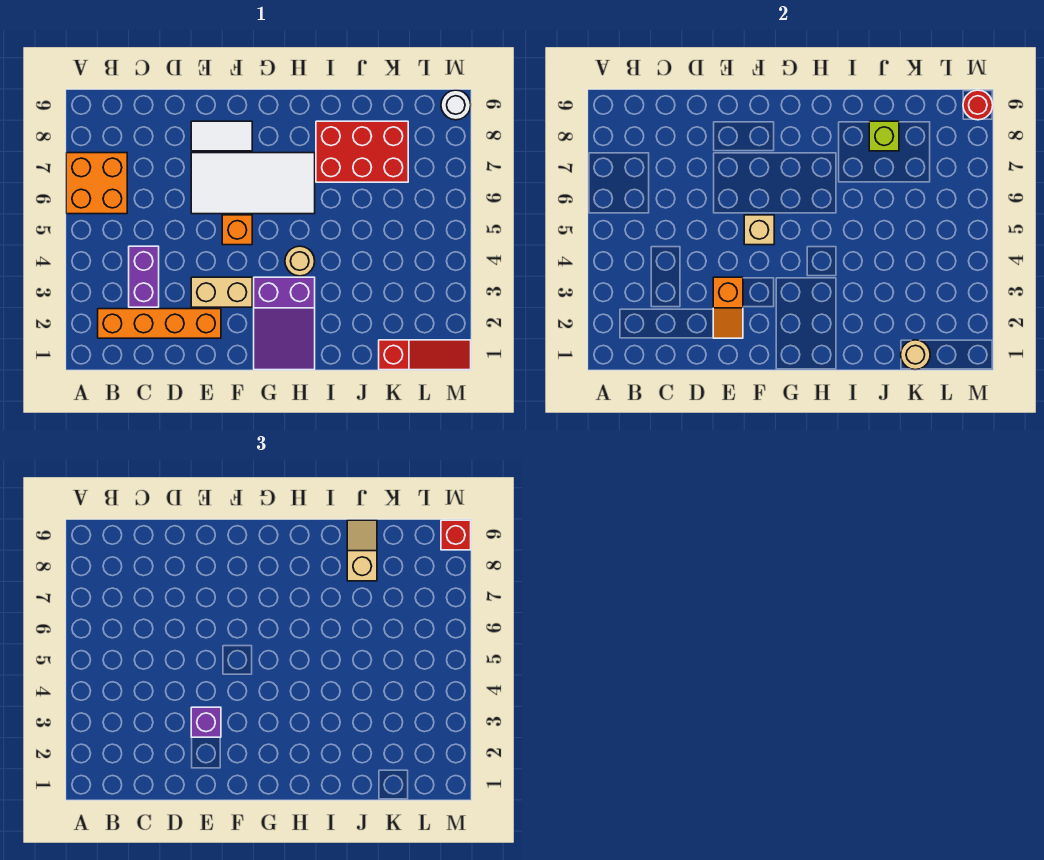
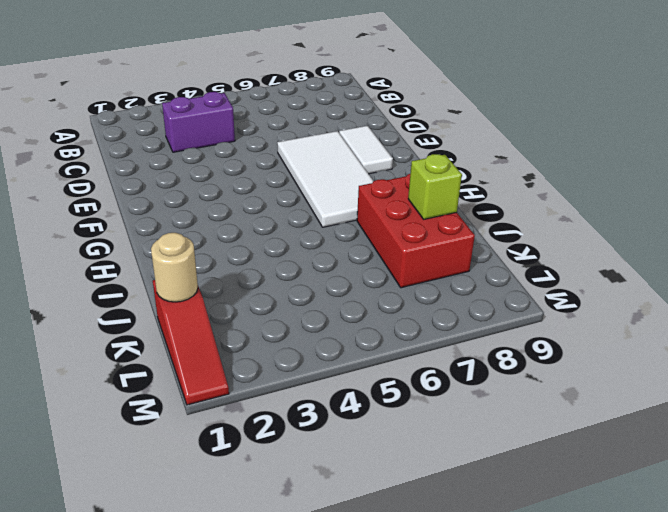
none -> orange brick A6:B7 level 1
none -> orange brick B2:E2 level 1
none -> tan brick E3:F3 level 1

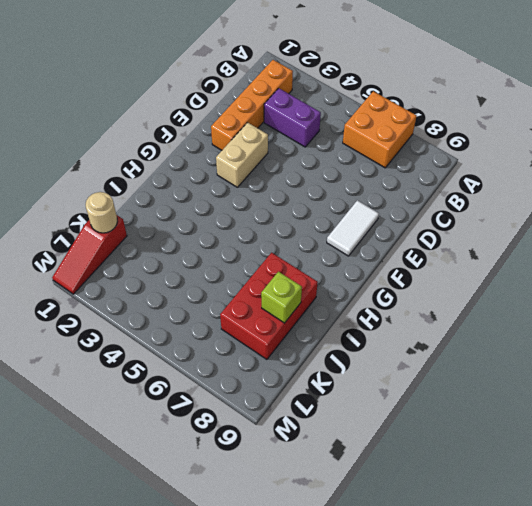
none -> white tile E6:H7 level 1
none -> orange brick F5 level 1
none -> purple slope G1:H3 level 1 top 3

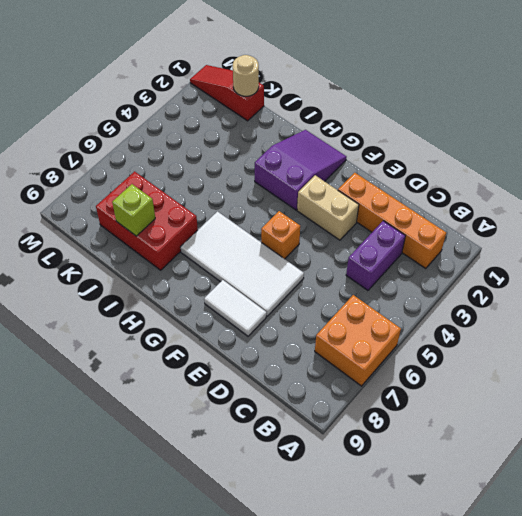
none -> tan round brick H4 level 1
none -> white round brick M9 level 1
none -> orange slope E2:E3 level 2 top 3

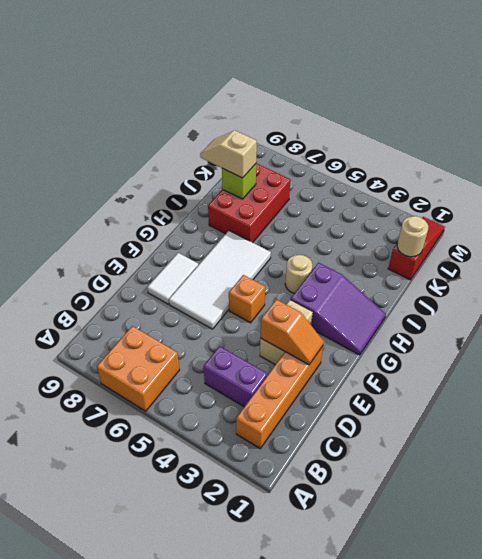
none -> white round brick M9 level 1
none -> tan brick F5 level 2
none -> red round brick M9 level 2

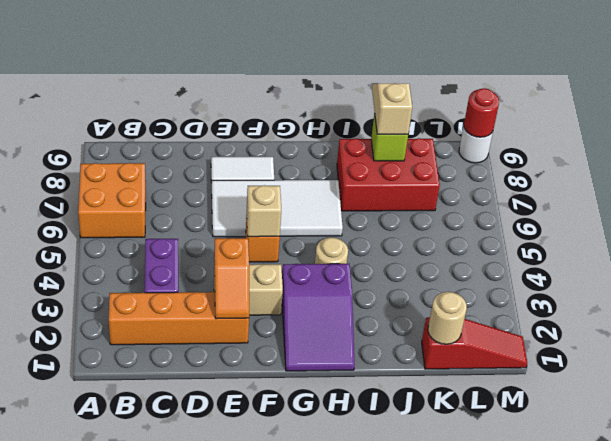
none -> purple brick E3 level 3
none -> red brick M9 level 3

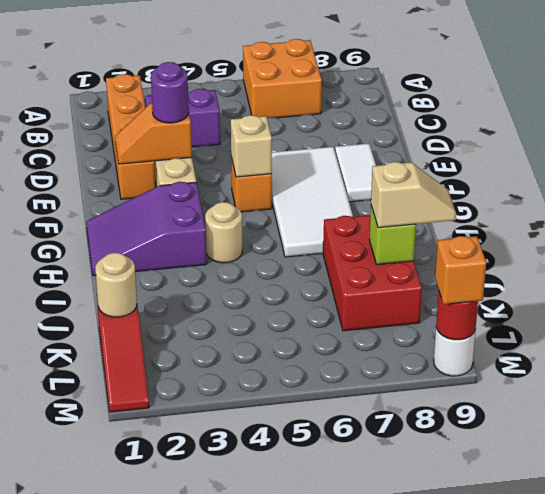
purple round brick E3 level 3 -> purple brick E3 level 3
orange brick M9 level 3 -> red brick M9 level 3

